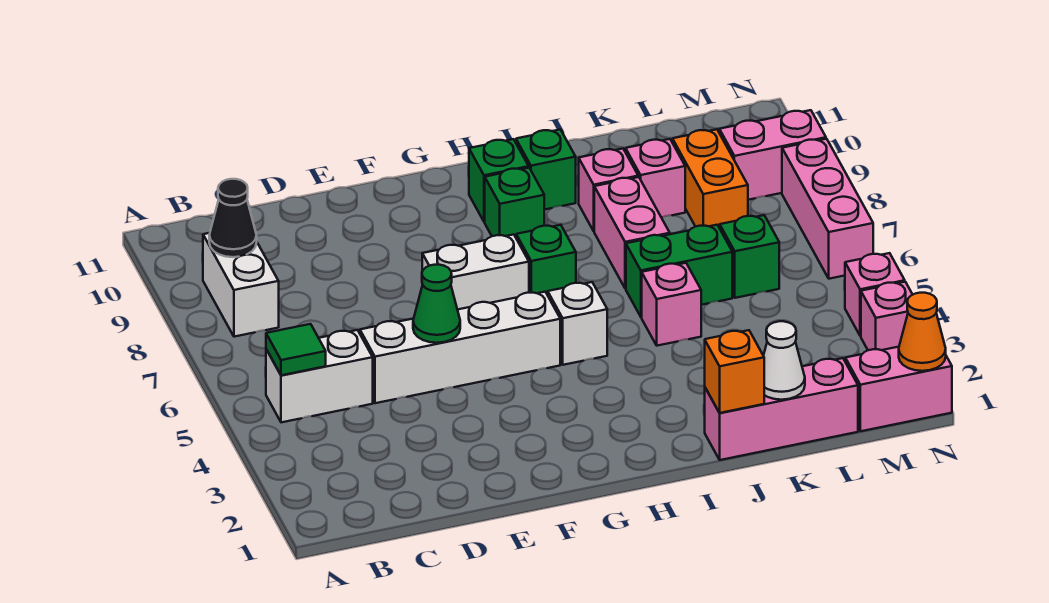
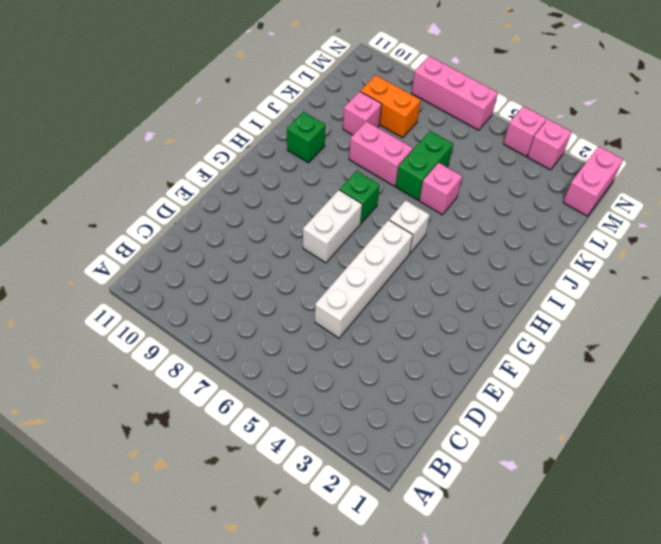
none -> white brick B5:C5 level 1
none -> white brick B8:B9 level 1
none -> green brick H9 level 1

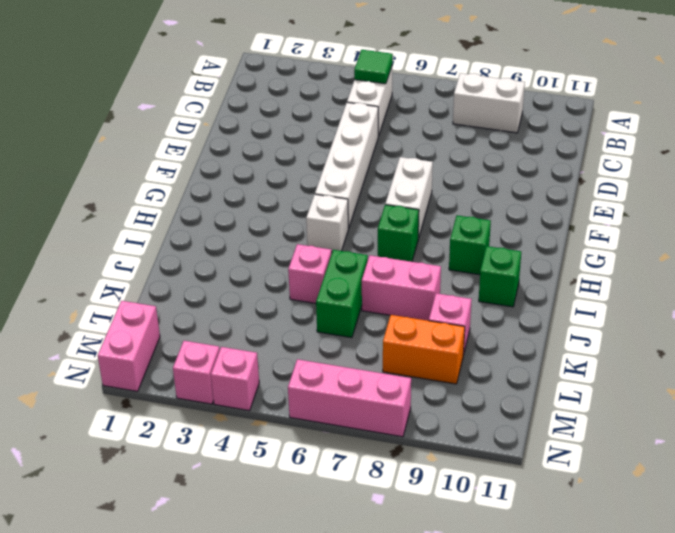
none -> green brick H10 level 1
none -> pink brick J1:L1 level 1
none -> pink brick J9 level 1

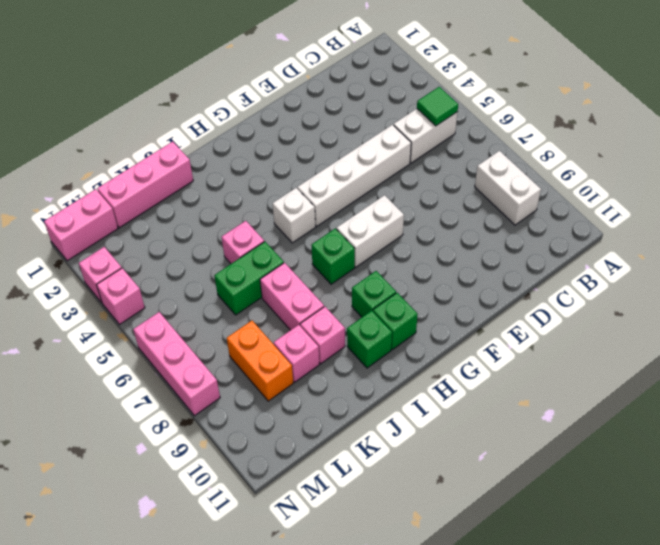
none -> green brick L6 level 1
none -> pink brick M9:N9 level 1
none -> black cone B9 level 2

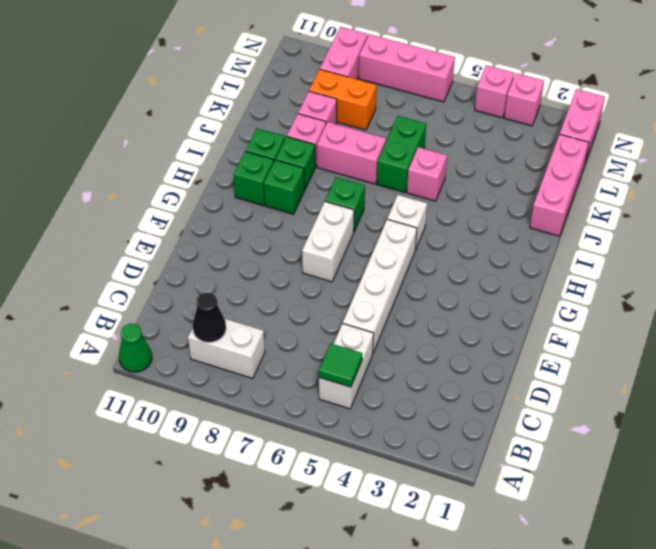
green cone A11 level 1 -> green cone E5 level 2
green brick I9 level 1 -> green brick L6 level 1
none -> orange brick J1 level 2
none -> white cone K1 level 2
none -> orange cone N1 level 2

